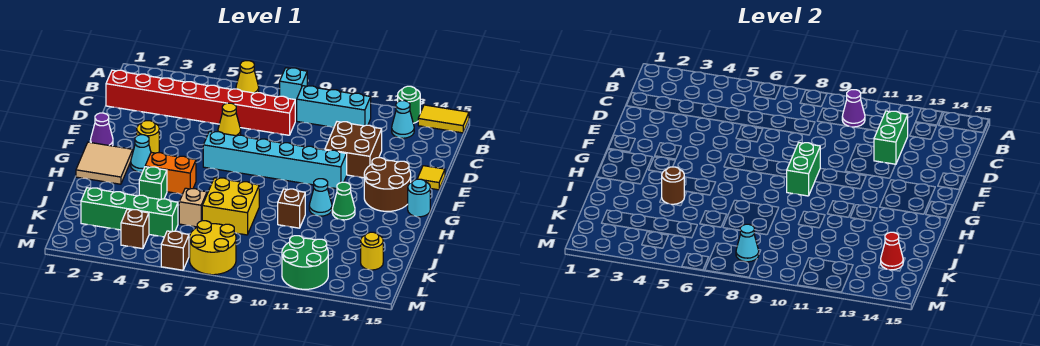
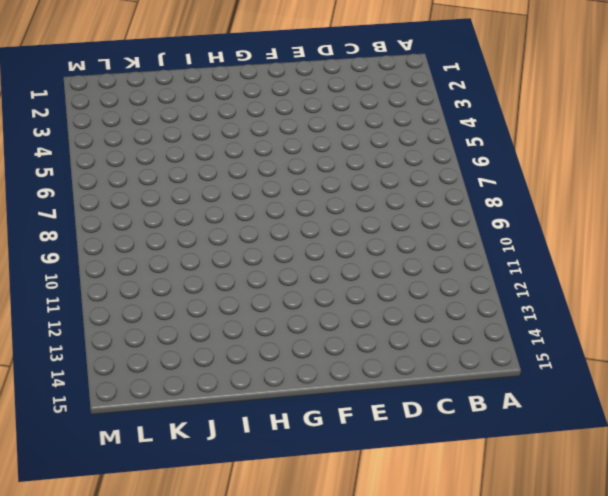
none -> yellow cone A6 level 1
none -> cyan brick A8 level 1
none -> green round brick A13 level 1
none -> yellow tile A14:A15 level 1

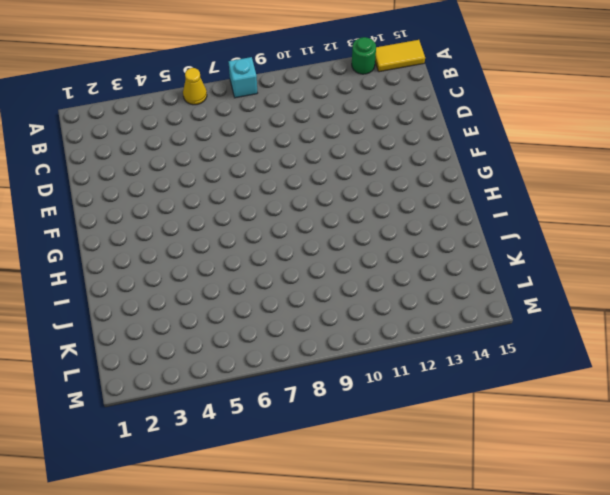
none -> cyan brick B9:B11 level 1
none -> cyan cone B13 level 1
none -> red brick C1:C8 level 1
none -> yellow cone D6 level 1

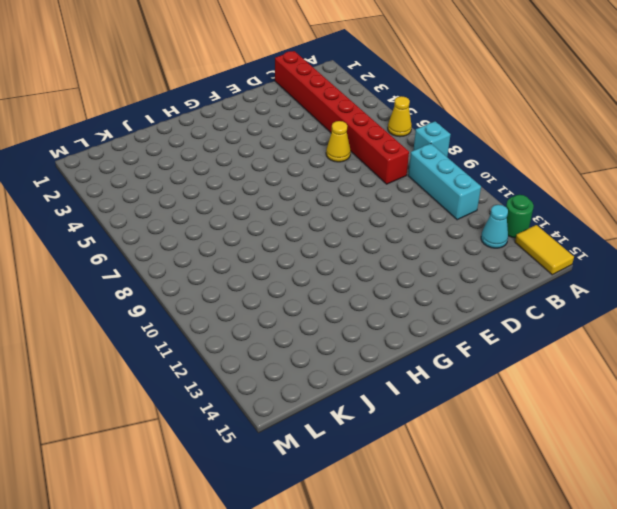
none -> brown brick D11:E12 level 1
none -> yellow tile E15 level 1
none -> purple cone F1 level 1
none -> yellow round brick F3 level 1

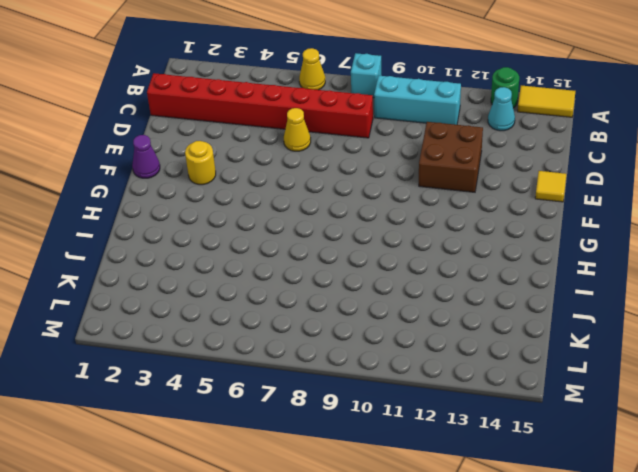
none -> cyan brick F6:F11 level 1
none -> brown round brick F13:G14 level 1
none -> tan tile G1:H2 level 1
none -> cyan cone G3 level 1

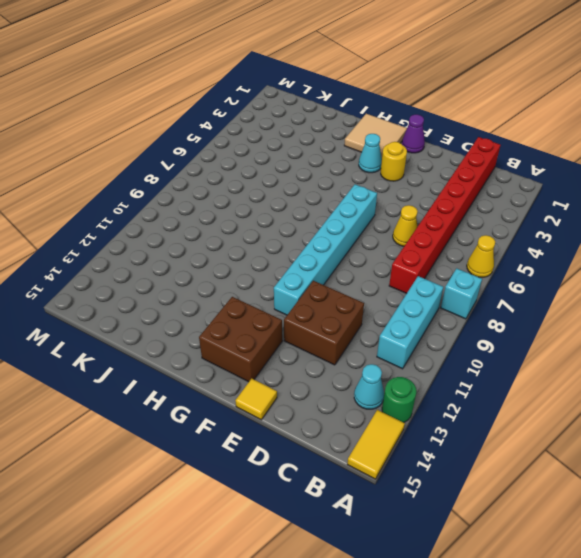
brown brick F13:G14 level 1 -> brown round brick F13:G14 level 1
none -> cyan round brick G15 level 1
none -> orange brick H4:H5 level 1
none -> cyan cone H11 level 1
none -> green cone H12 level 1

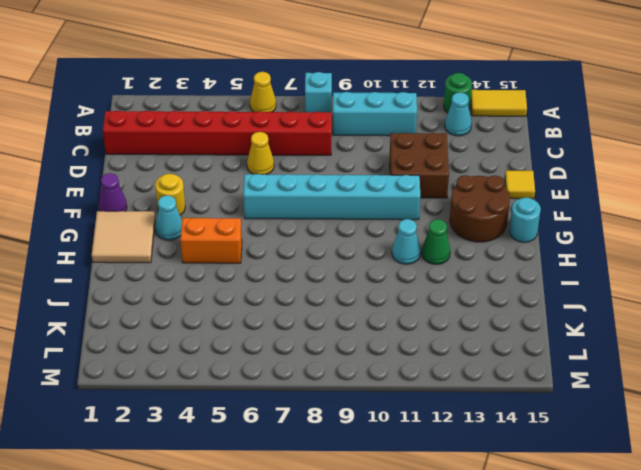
none -> green brick I4 level 1
none -> yellow brick I7:J8 level 1
none -> brown brick I10 level 1
none -> tan brick J6 level 1

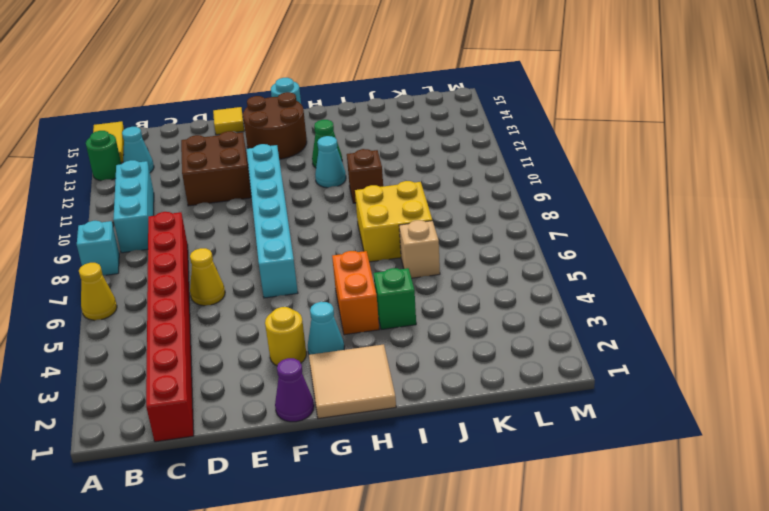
none -> green brick K2:K5 level 1
none -> yellow round brick K14 level 1
none -> brown brick L4 level 1
none -> yellow round brick L7:M8 level 1

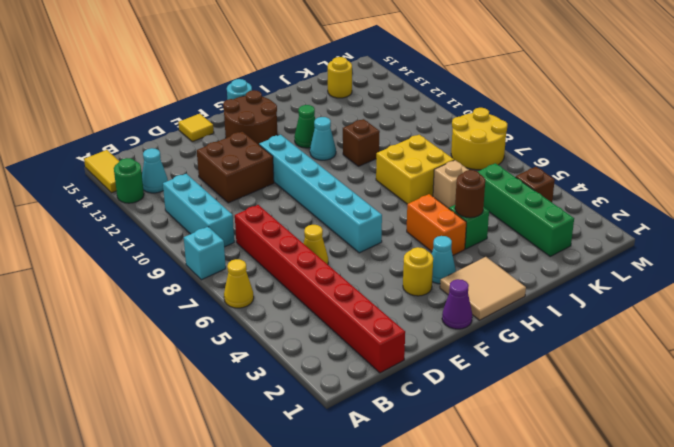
none -> green round brick L11:M12 level 1
none -> brown brick M6 level 1
none -> purple cone B10 level 2
none -> green brick C12:D12 level 2

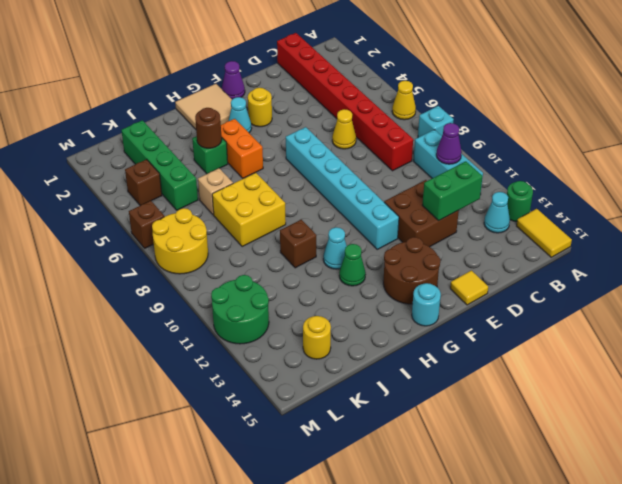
none -> green brick F9:G9 level 2
none -> red cone K14 level 2
none -> cyan cone L8 level 2

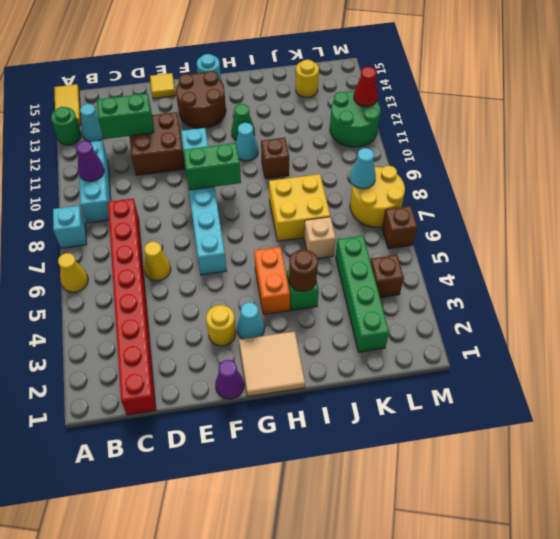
red cone M12 level 2 -> red cone K14 level 2

